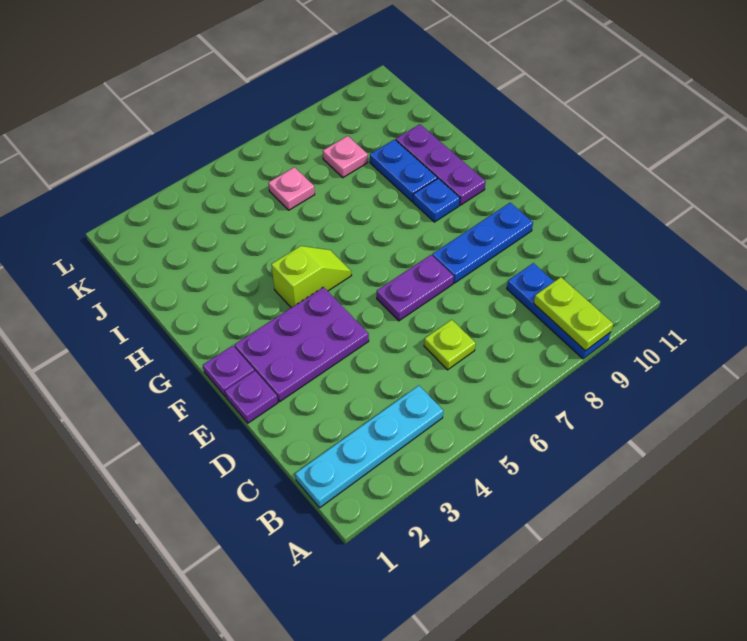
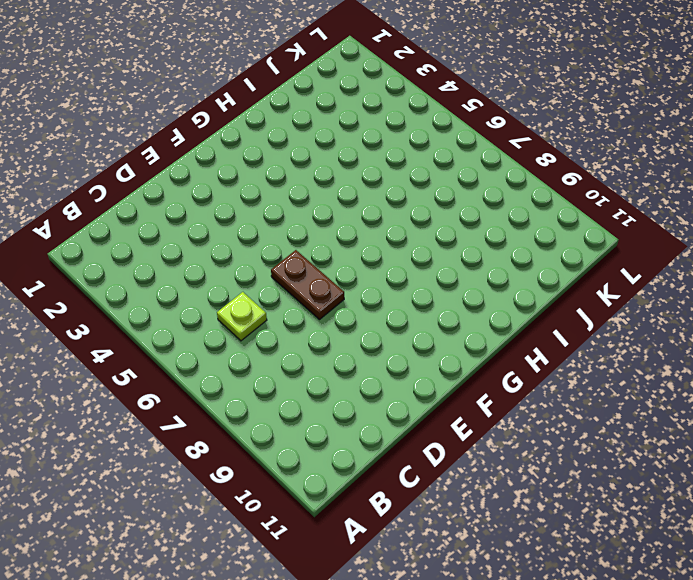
brown plate E6:E7 level 1 -> purple plate E6:E7 level 1
none -> blue plate A9:C9 level 1
none -> cyan plate B1:B4 level 1
none -> purple plate E1 level 1

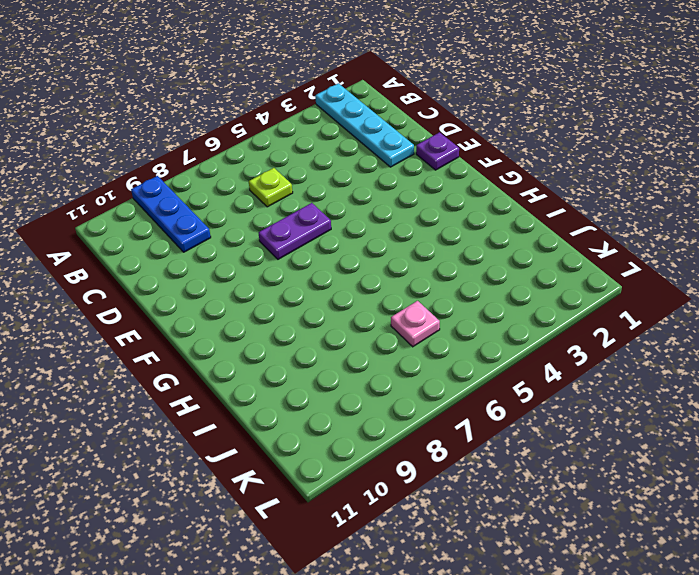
cyan plate A2:D2 level 1 -> cyan plate B1:B4 level 1
none -> purple plate E2:F4 level 1
none -> blue plate E8:E10 level 1
none -> purple plate F1 level 1

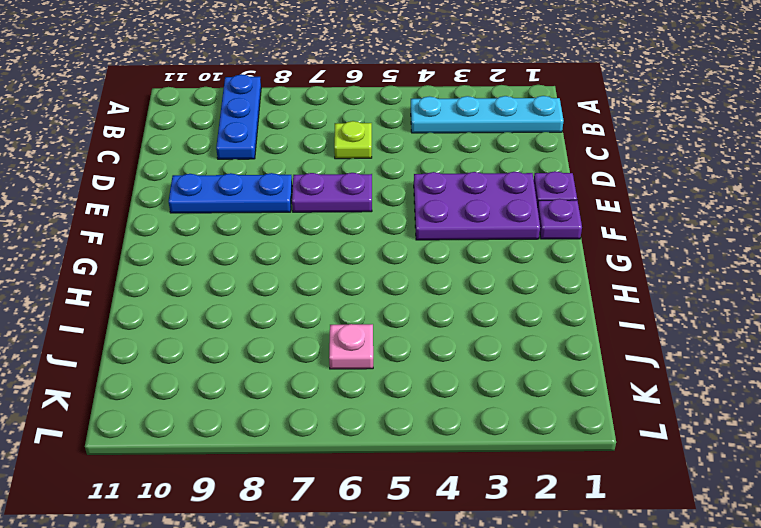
none -> lime slope G4:G5 level 1 top 4
none -> blue plate G9 level 1
none -> purple plate G10:I10 level 1

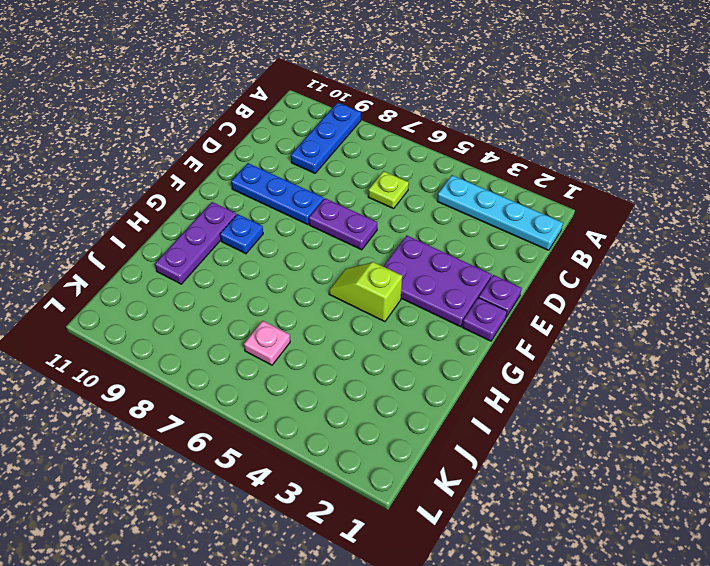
none -> blue plate H9:I9 level 1
none -> pink plate J8 level 1
none -> lime plate A9:B9 level 2

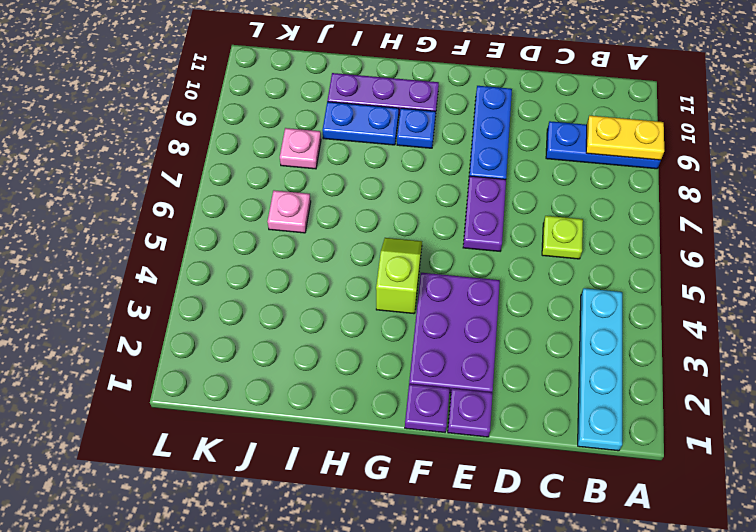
yellow plate A9:B9 level 2 -> lime plate A9:B9 level 2

